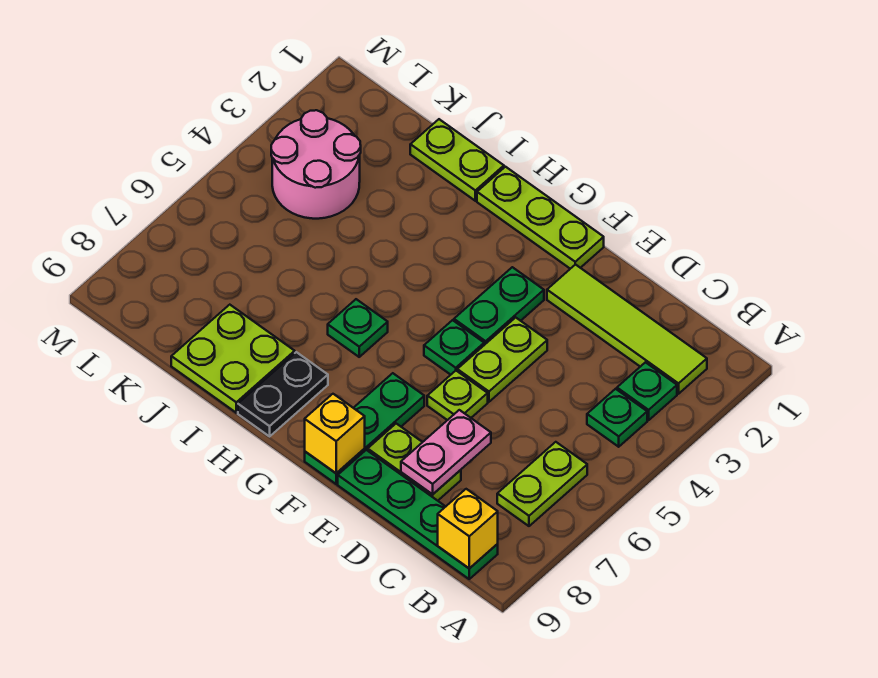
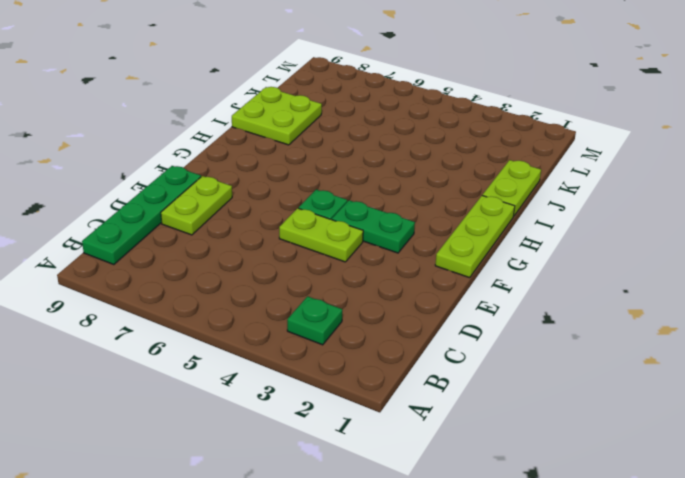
none -> lime tile B2:E2 level 1
none -> green plate B4 level 1
none -> lime plate B6:B7 level 1

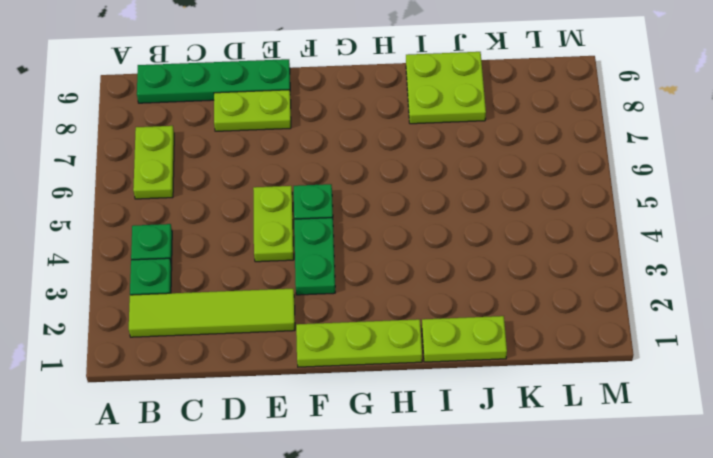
none -> lime plate E6 level 1
none -> green plate F7:F9 level 1
none -> green plate H6 level 1

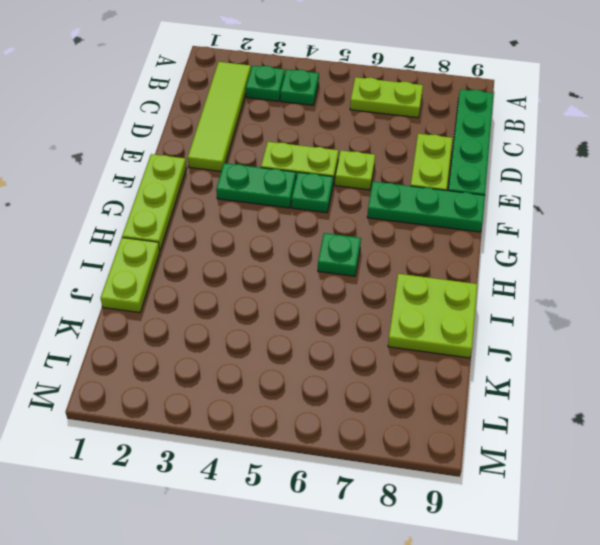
none -> black plate H8:H9 level 1
none -> pink round brick K3:L4 level 1
none -> yellow brick B9 level 2

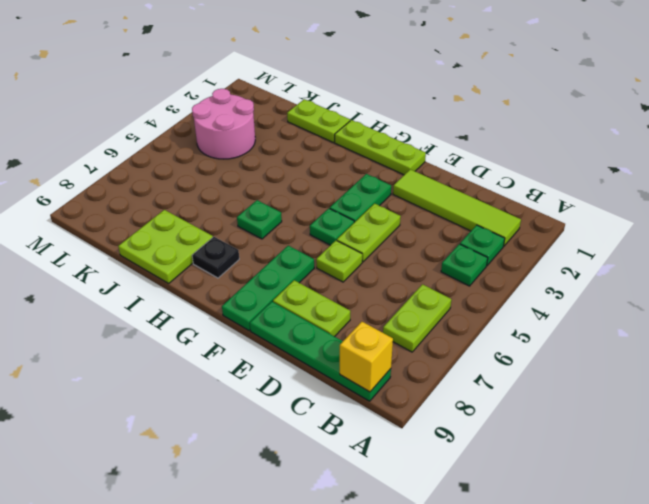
black plate H8 level 1 -> black plate H8:H9 level 1
none -> pink plate D7:D8 level 2
none -> yellow brick F9 level 2

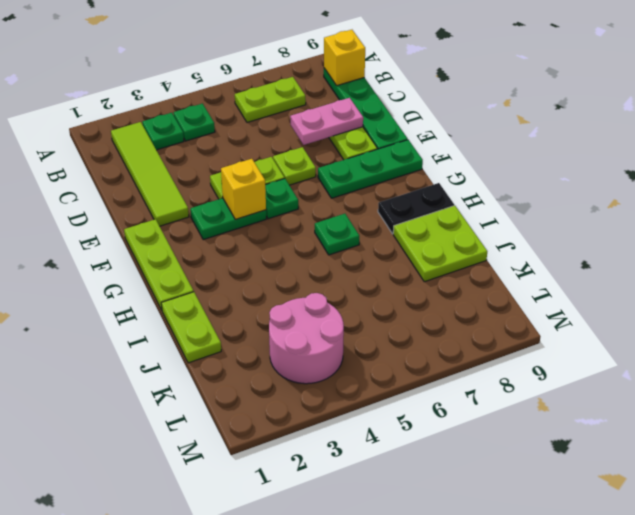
yellow brick F4 level 2 -> yellow brick F9 level 2

